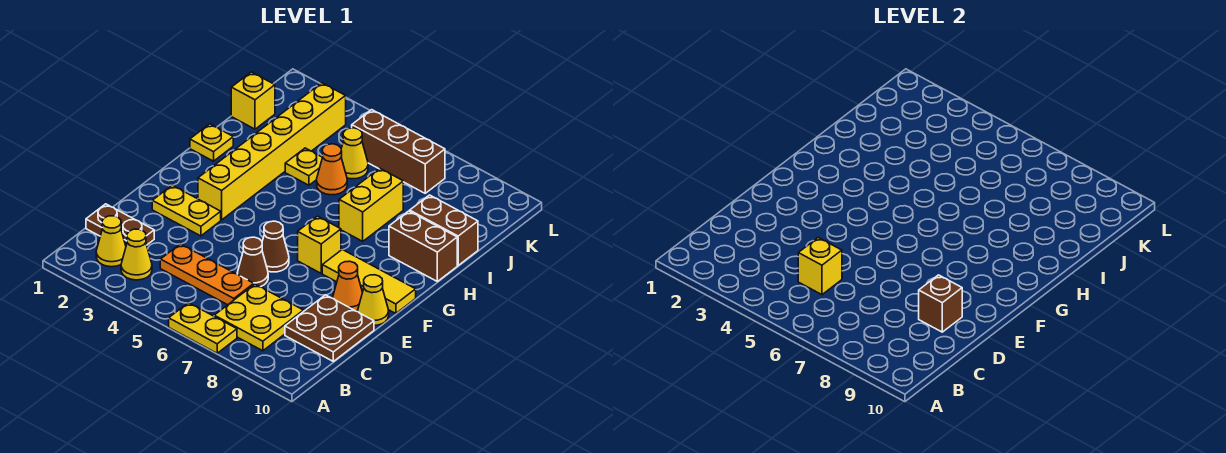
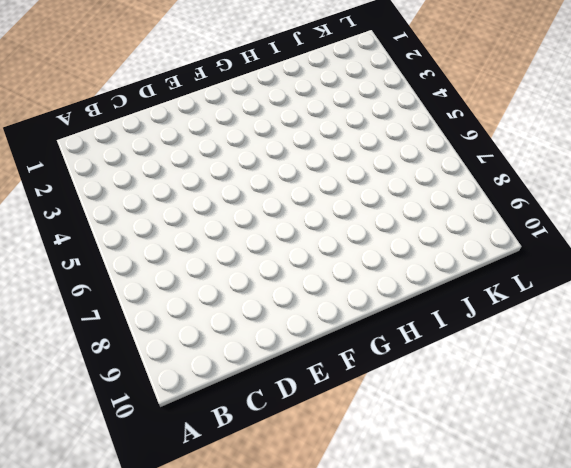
none -> yellow plate A6:A7 level 1
none -> yellow cone B2 level 1
none -> yellow cone B3 level 1

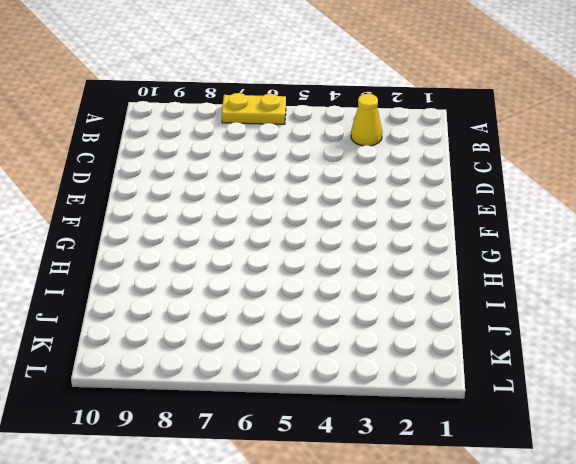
none -> yellow cone B2 level 1
none -> yellow plate B7:C8 level 1
none -> brown plate C1:C2 level 1

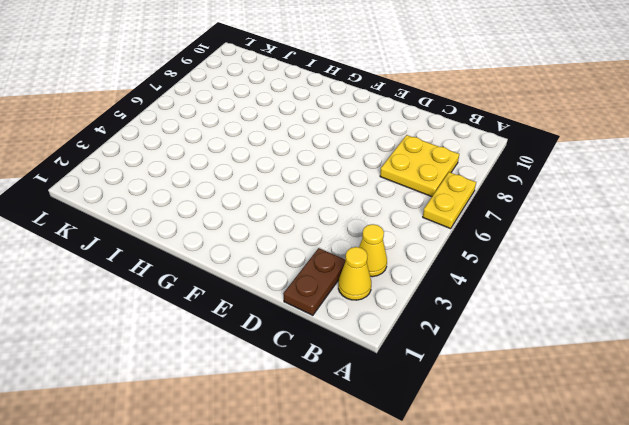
none -> orange plate C4:C6 level 1
none -> brown plate C9:D10 level 1
none -> brown cone D6 level 1

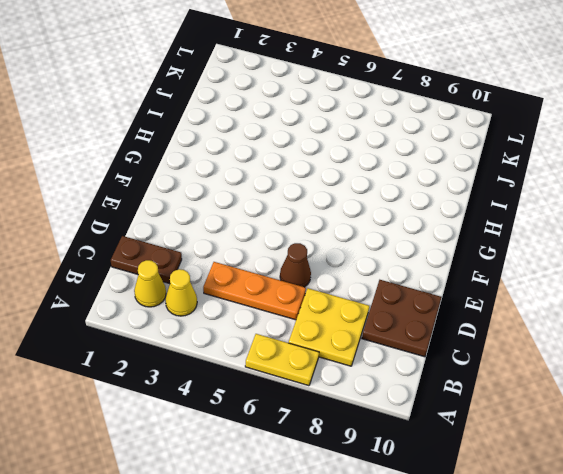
none -> yellow plate E2:E3 level 1
none -> brown cone E6 level 1
none -> orange cone E9 level 1

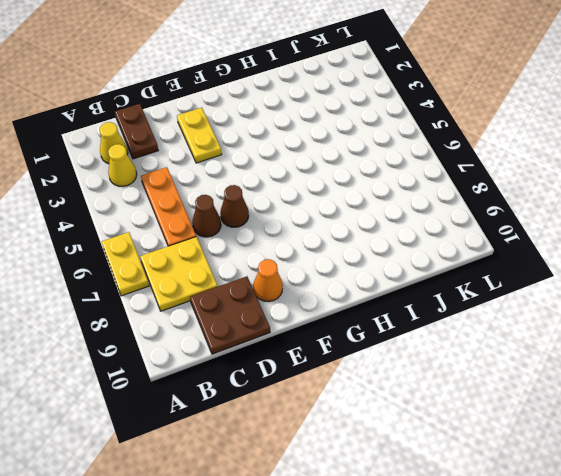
none -> yellow cone E10 level 1
none -> yellow brick F3:K3 level 1
none -> yellow brick F7 level 1

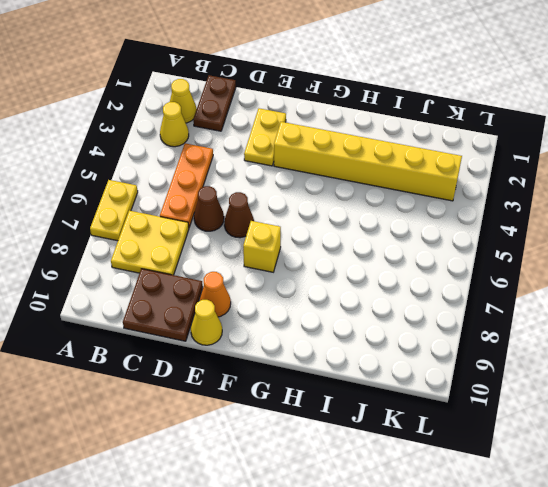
none -> yellow tile F8:F10 level 1
none -> yellow plate H1 level 1
none -> yellow brick H7:I7 level 1

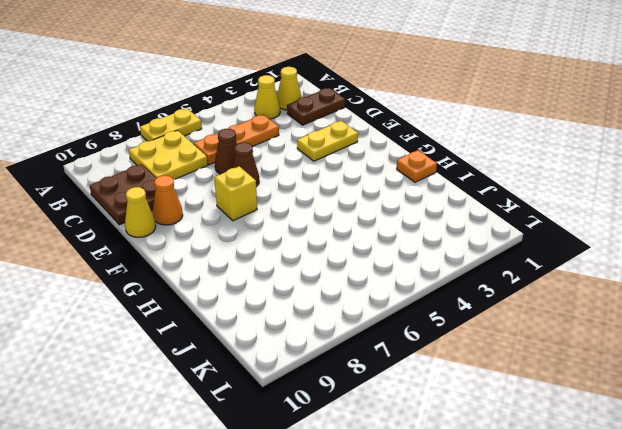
orange plate H1 level 1 -> yellow plate H1 level 1
none -> yellow brick F3:K3 level 1
none -> yellow tile F8:F10 level 1
none -> yellow brick H7:I7 level 1

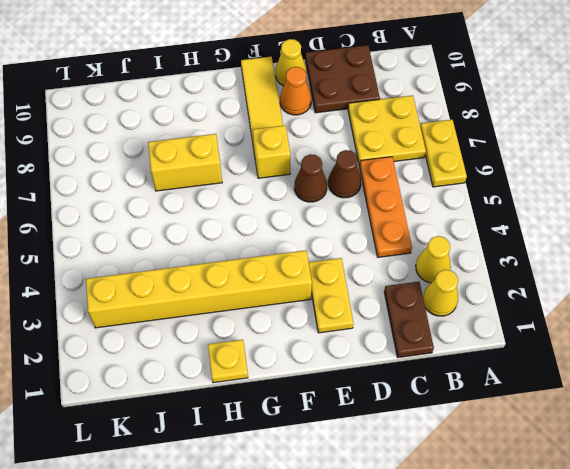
none -> brown brick H9:H10 level 1
none -> yellow plate I4 level 1
none -> orange cone I5 level 1

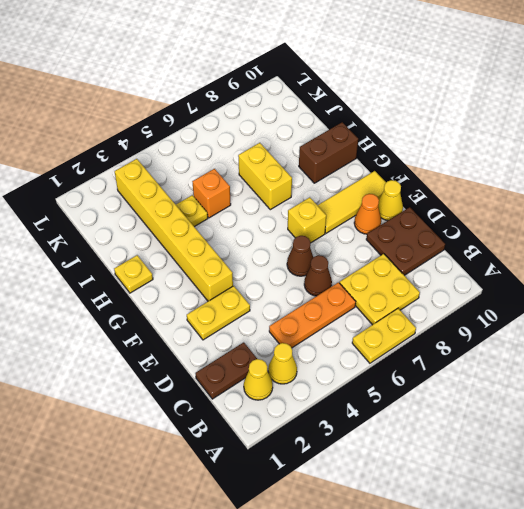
orange brick I5 level 1 -> orange cone I5 level 1
none -> brown brick I9:I10 level 1
none -> yellow brick J1 level 1
none -> yellow cone J5 level 1

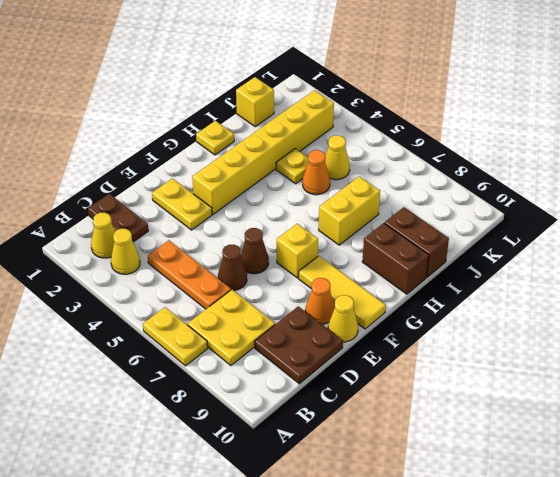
none -> brown brick K5:K7 level 1
none -> yellow brick C5 level 2
none -> brown brick D9 level 2

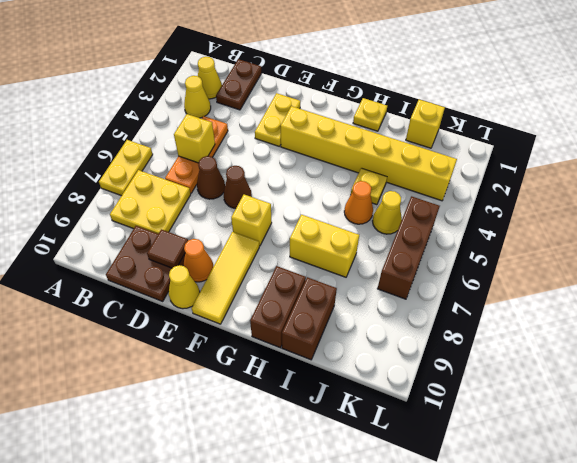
brown tile D9 level 2 -> brown brick D9 level 2

